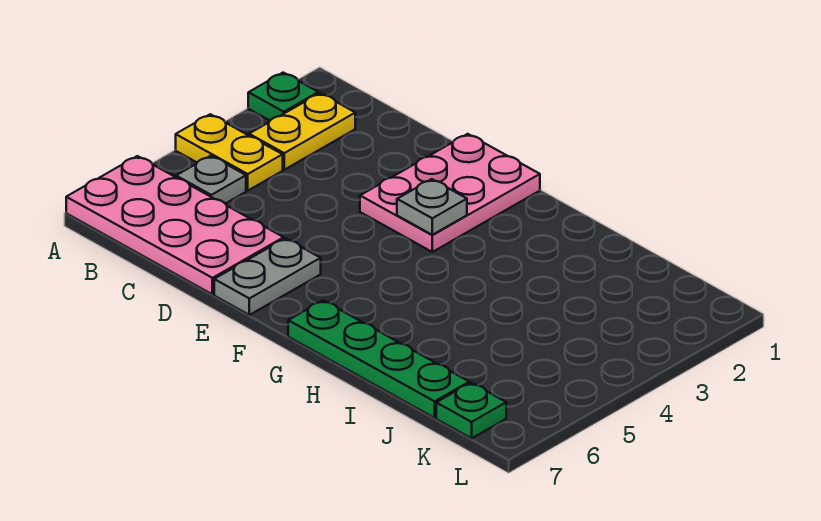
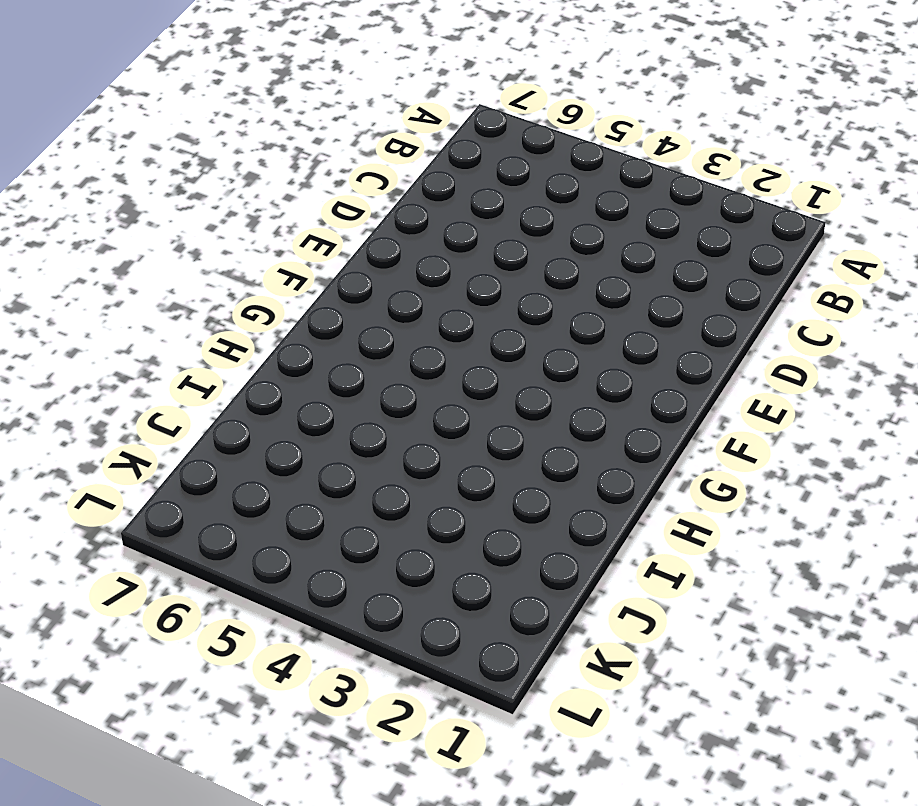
none -> green plate A2 level 1
none -> yellow plate A4:B4 level 1

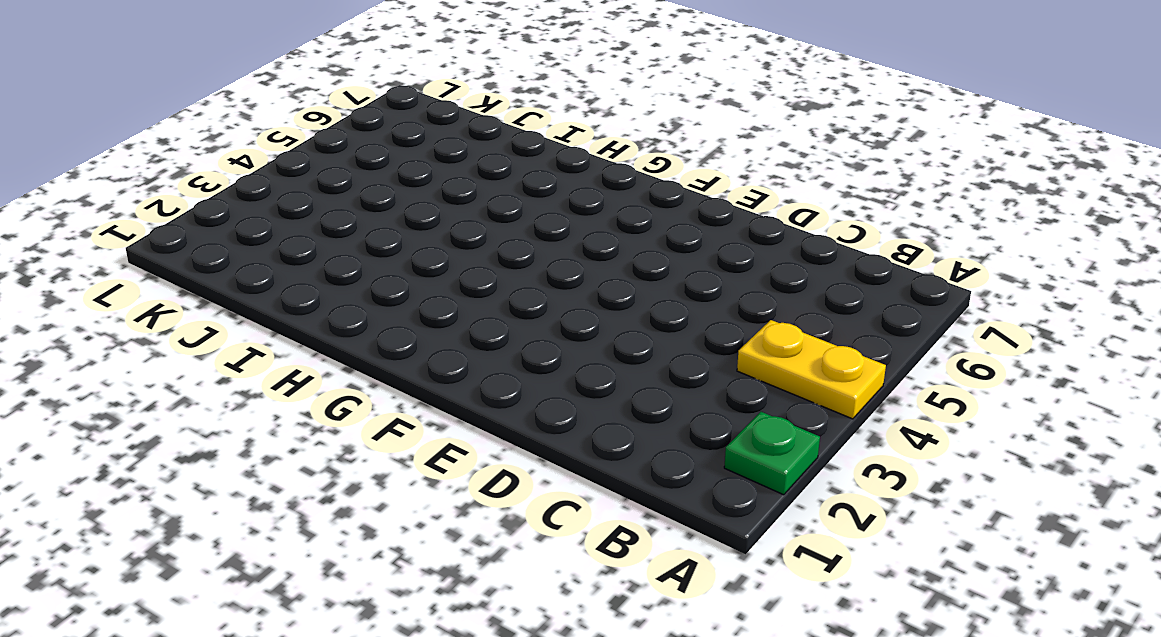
none -> pink plate A6:D7 level 1
none -> yellow plate B2:B3 level 1

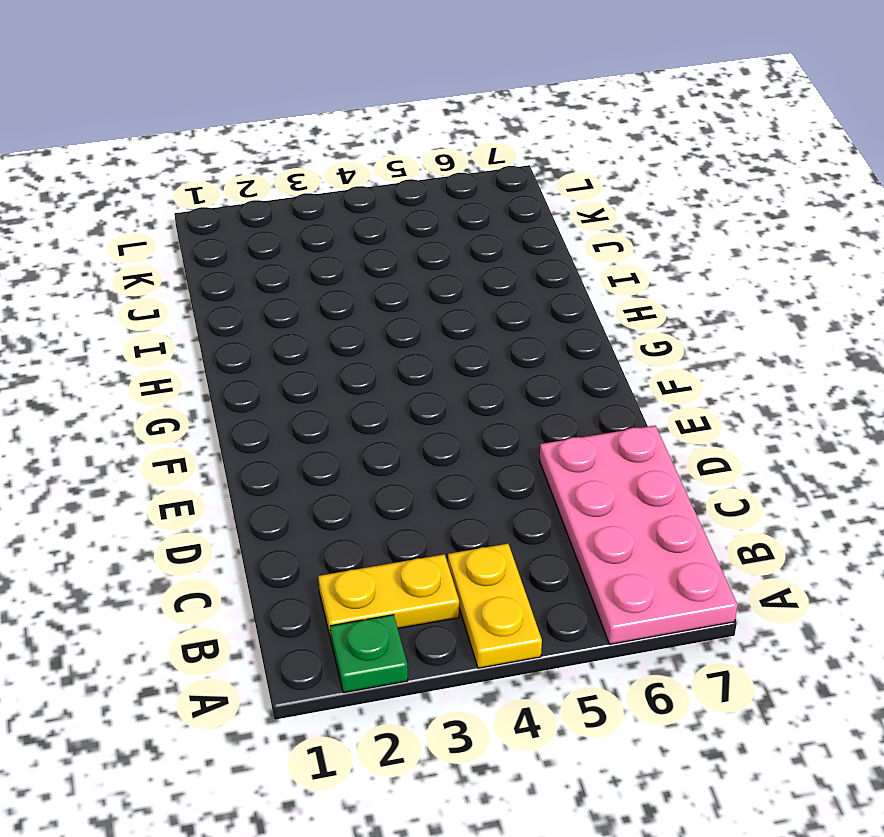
none -> grey plate B5 level 1
none -> pink plate E1:F3 level 1

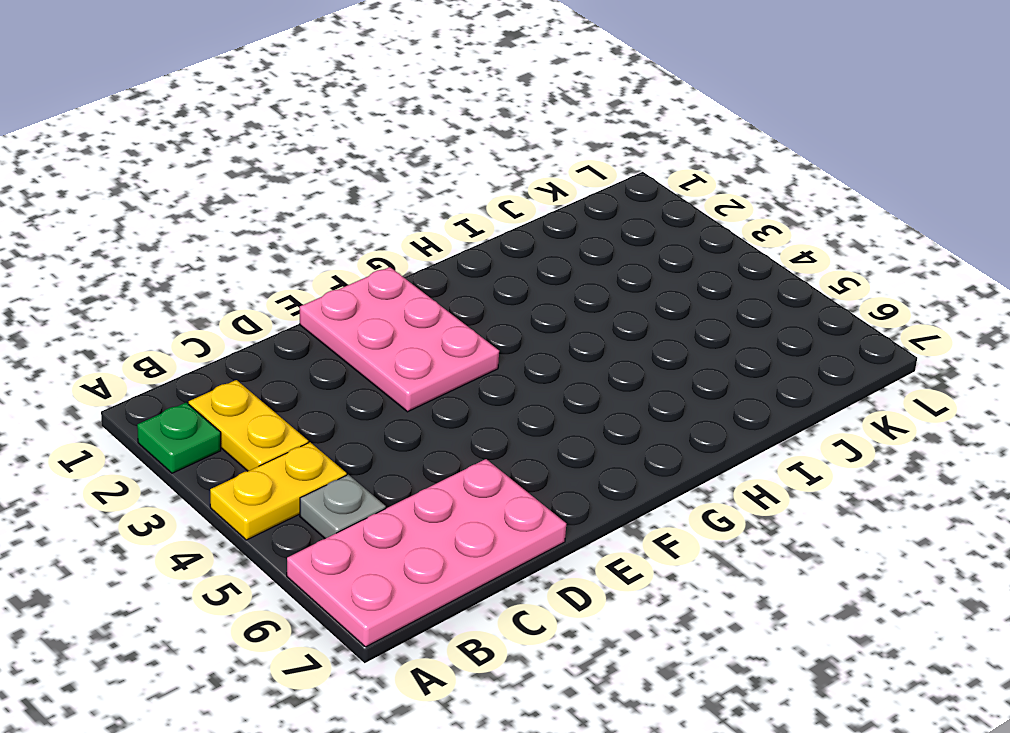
none -> grey plate E6:E7 level 1
none -> green plate G7:J7 level 1

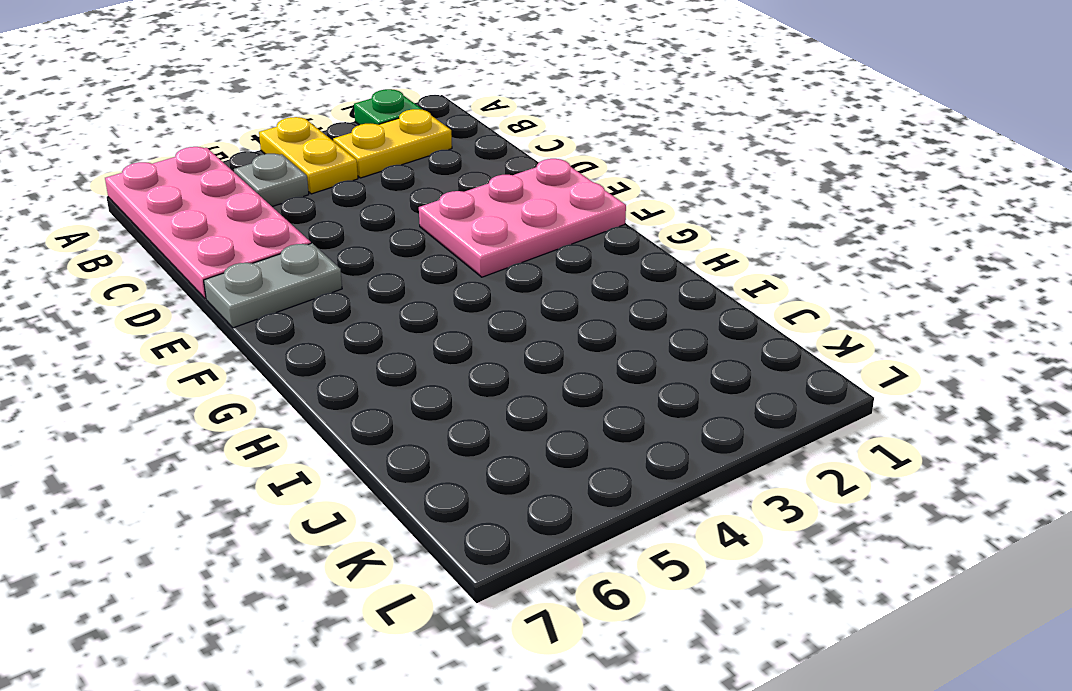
none -> green plate G7:J7 level 1
none -> green plate K7 level 1

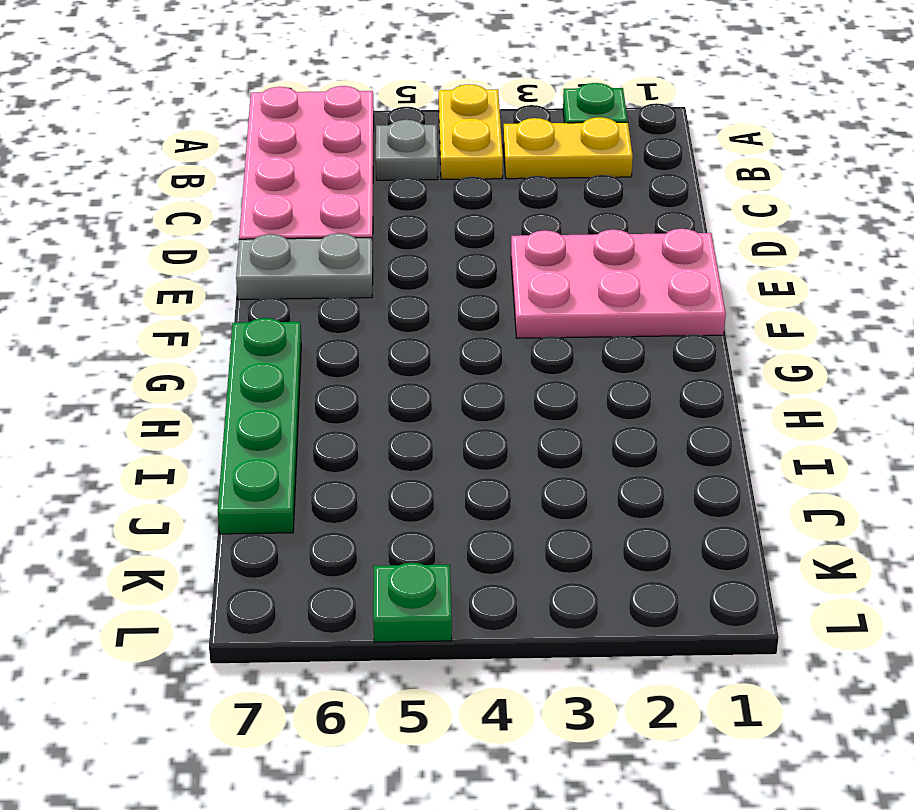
green plate L5 level 1 -> green plate K7 level 1
none -> grey plate F3 level 2

